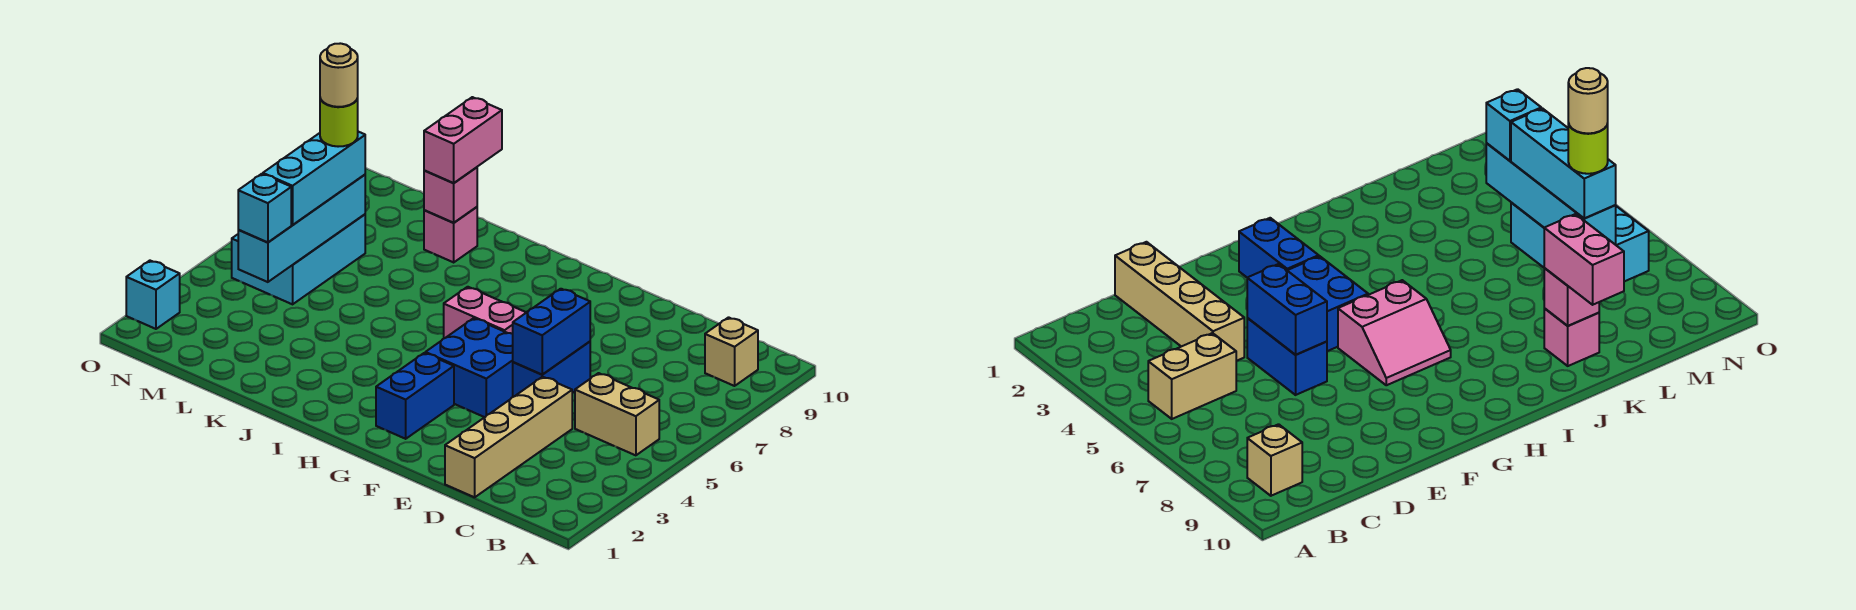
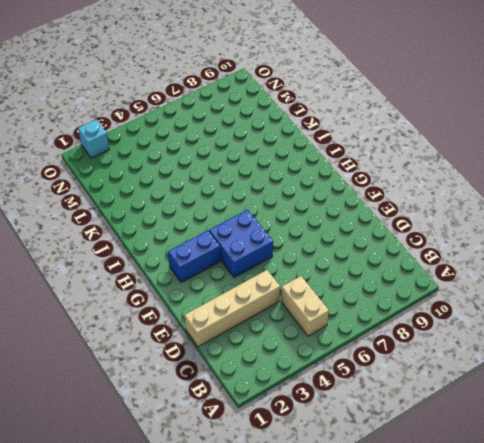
none -> tan brick B9 level 1
none -> blue brick E5:E6 level 1
none -> pink slope G6:H7 level 1 top 6

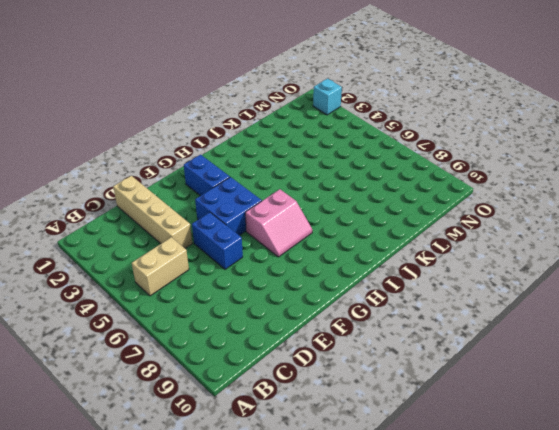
none -> tan brick B9 level 1
none -> pink brick K9 level 1
none -> cyan brick M5:N7 level 1

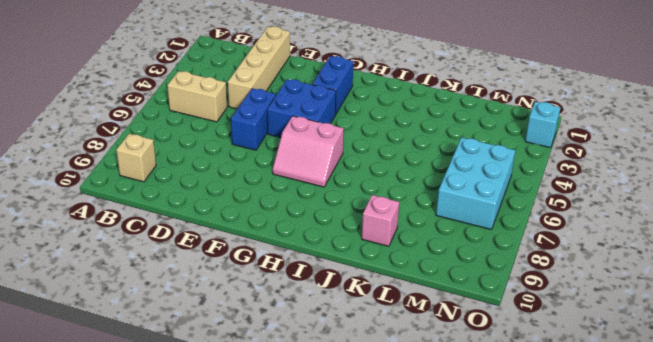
none -> blue brick E5:E6 level 2
none -> pink brick K9 level 2
none -> cyan brick M4:M7 level 2

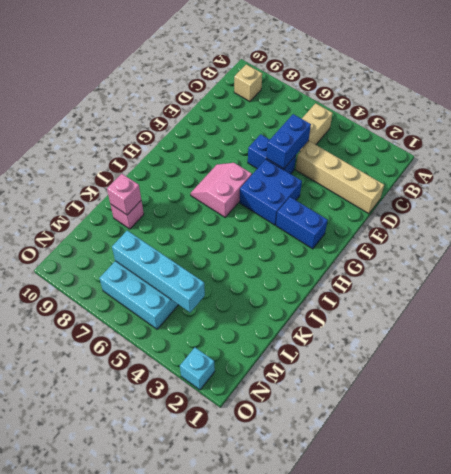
blue brick D5:E5 level 2 -> blue brick E5:E6 level 2
none -> pink brick K9:K10 level 3
none -> cyan brick M4 level 3
none -> cyan brick M5:M7 level 3

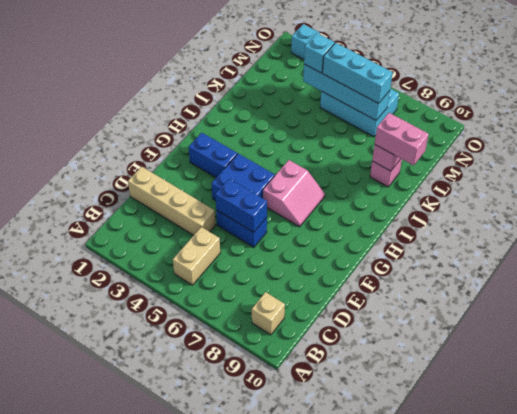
none -> lime round brick M7 level 4
none -> tan round brick M7 level 5

